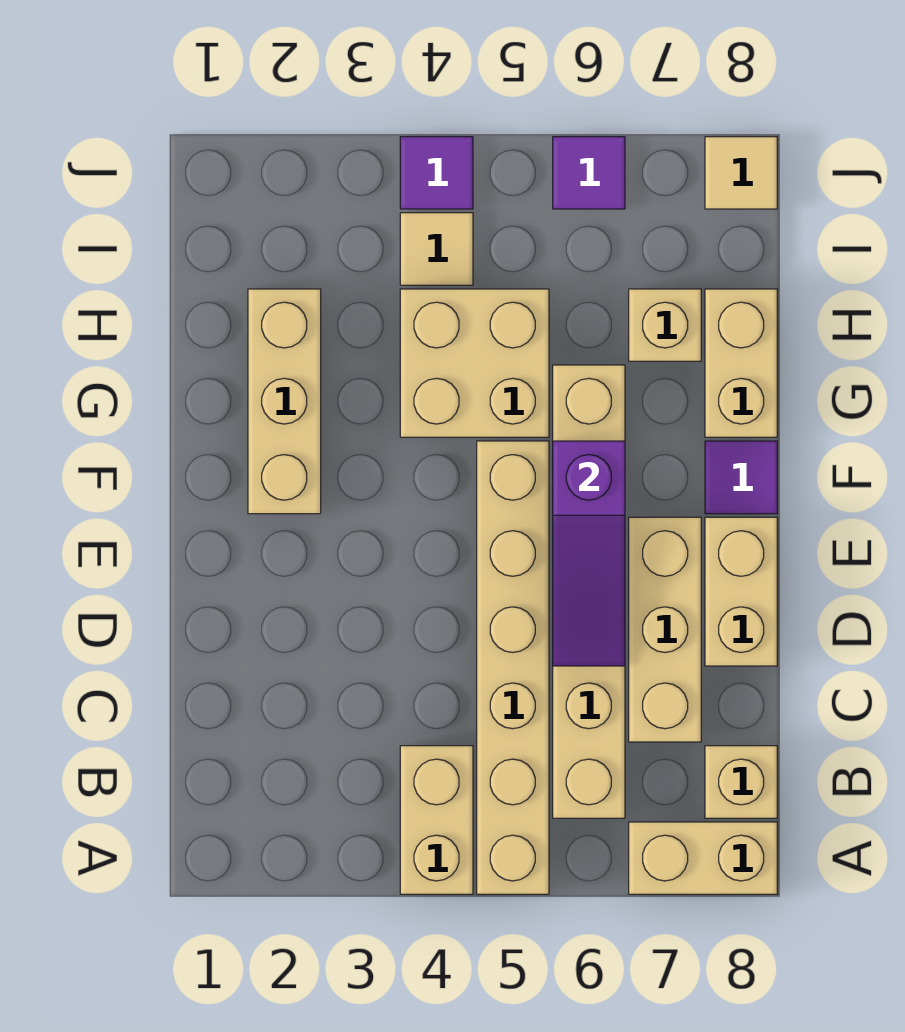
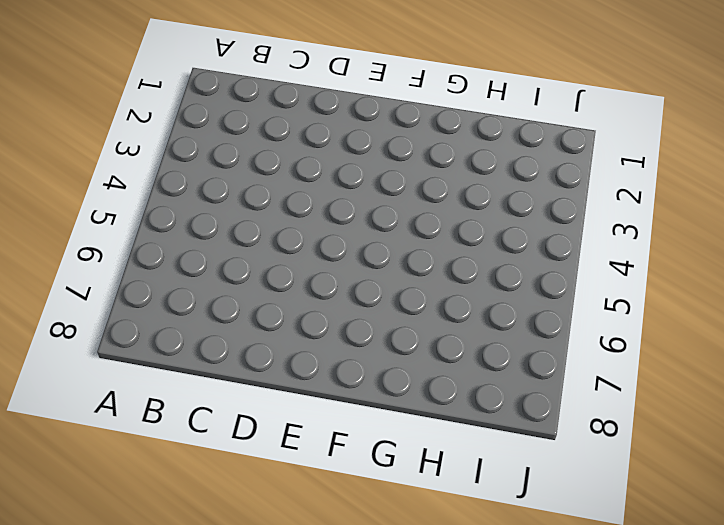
none -> tan brick A4:B4 level 1
none -> tan brick A5:F5 level 1
none -> tan brick A7:A8 level 1

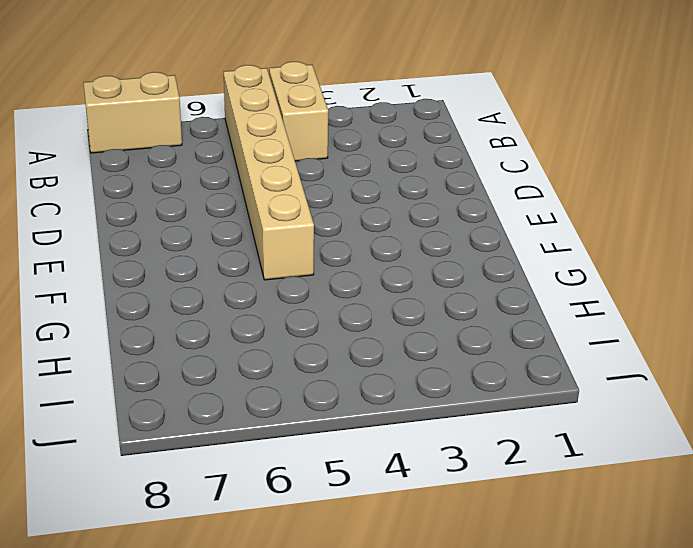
none -> tan brick B6:G6 level 1
none -> tan brick B8 level 1
none -> tan brick C7:E7 level 1

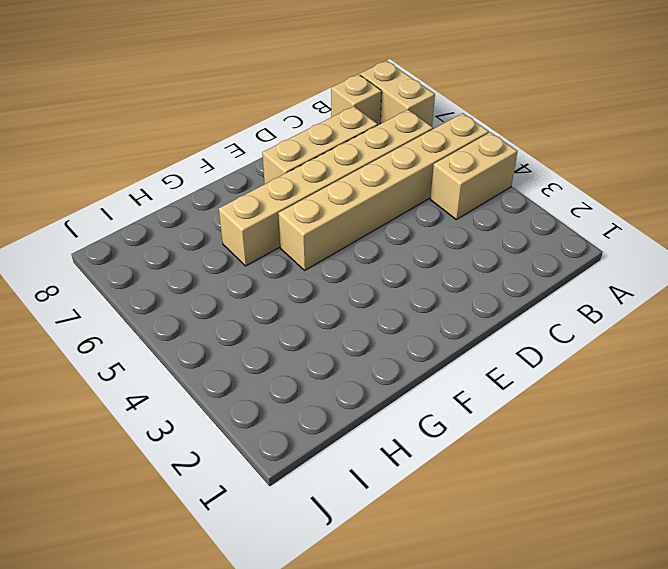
none -> tan brick D8:E8 level 1
none -> tan brick F2:H2 level 1
none -> purple tile F8 level 1

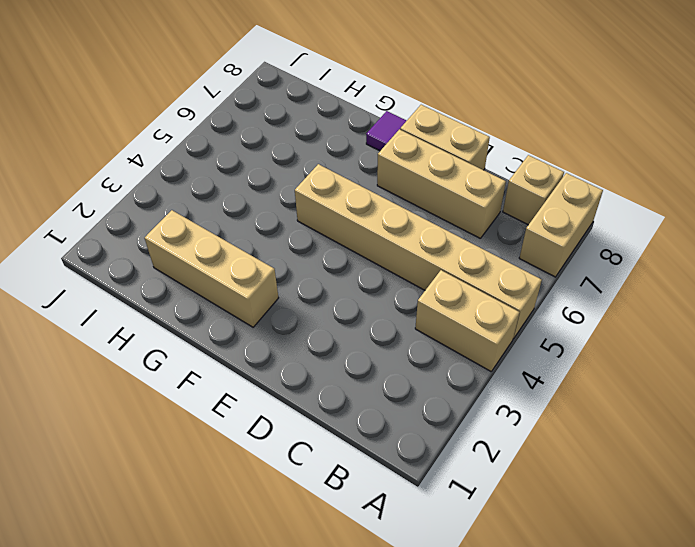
none -> tan brick B6:G6 level 1
none -> tan brick G4:H5 level 1
none -> tan brick G8:H8 level 1

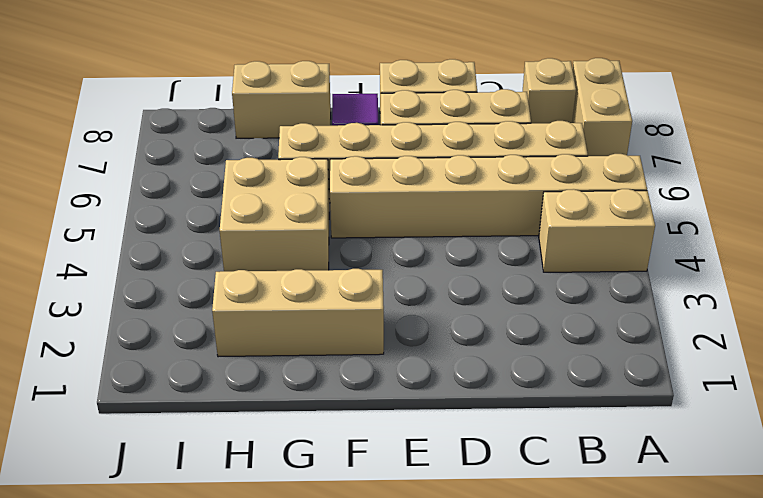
none -> tan brick H7 level 1
none -> tan tile I4 level 1
none -> purple tile J4 level 1

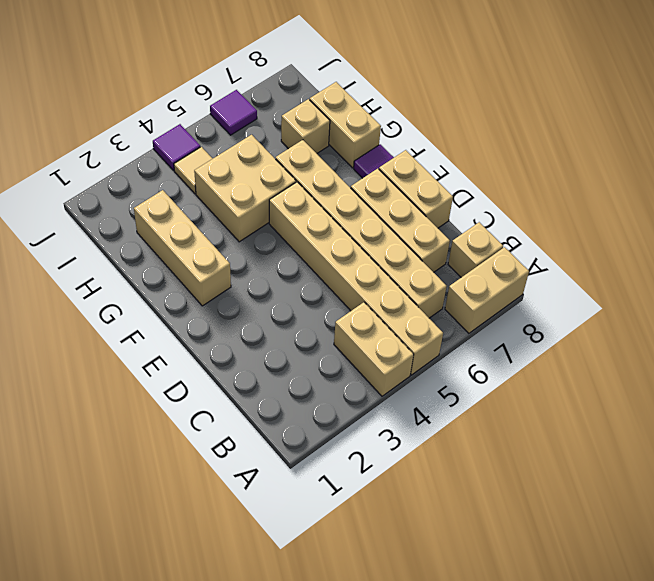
none -> tan tile J8 level 1
none -> purple slope D6:F6 level 2 top F

